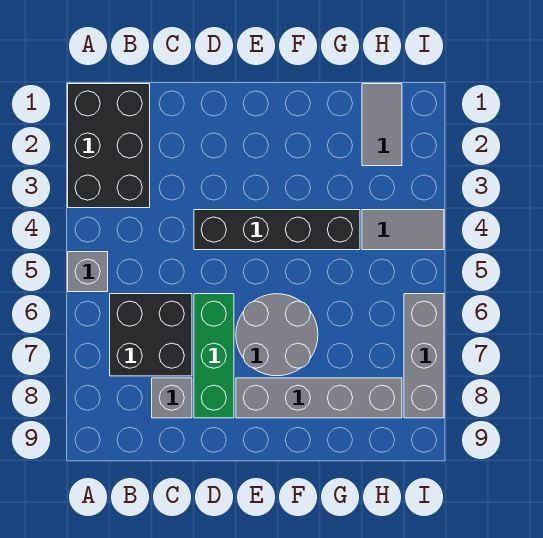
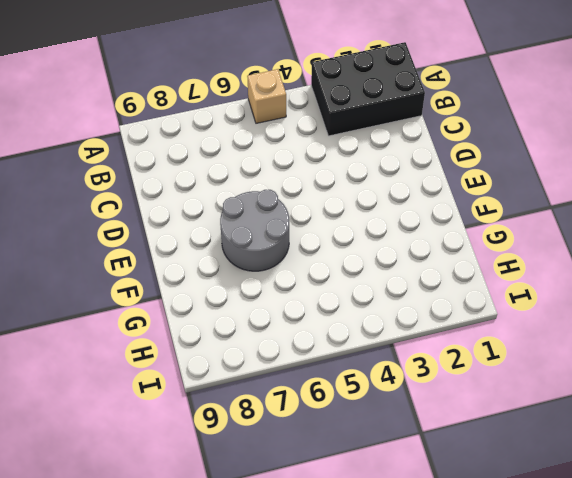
tan brick A5 level 1 -> grey brick A5 level 1
none -> black brick B6:C7 level 1
none -> grey brick C8 level 1

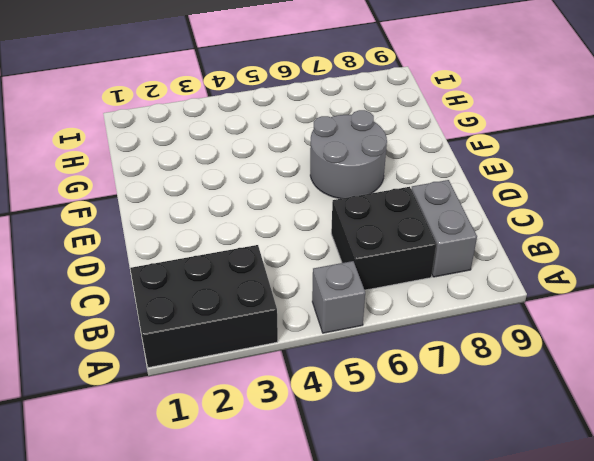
grey brick B8:C8 level 1 -> grey brick C8 level 1
none -> black brick D4:G4 level 1
none -> green brick D6:D8 level 1

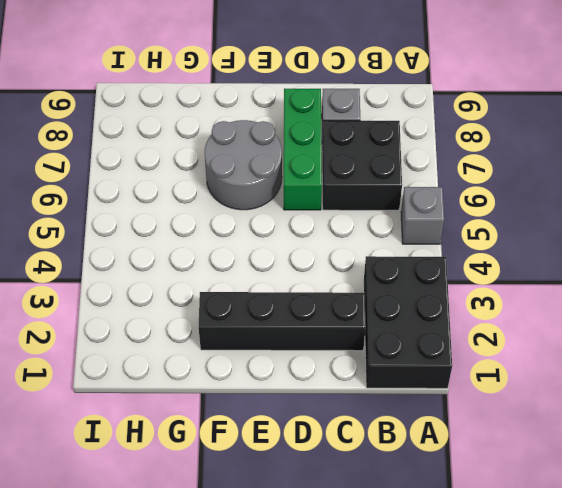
black brick C2:F2 level 1 -> black brick D4:G4 level 1
none -> grey brick E8:H8 level 1
none -> grey tile H1:H2 level 1

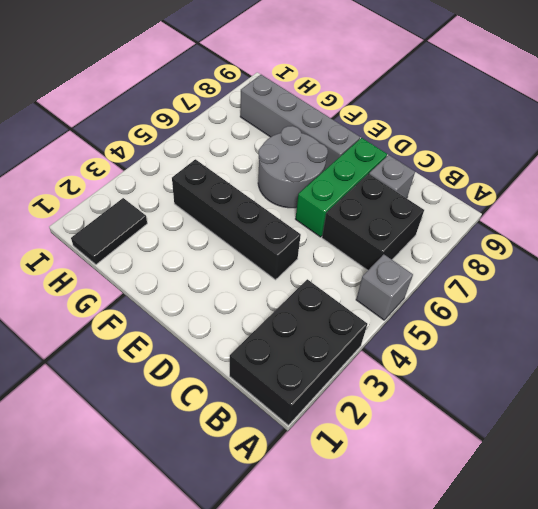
black tile H1:H2 level 1 -> grey tile H1:H2 level 1
none -> grey tile H4:I4 level 1
none -> grey brick I6:I8 level 1

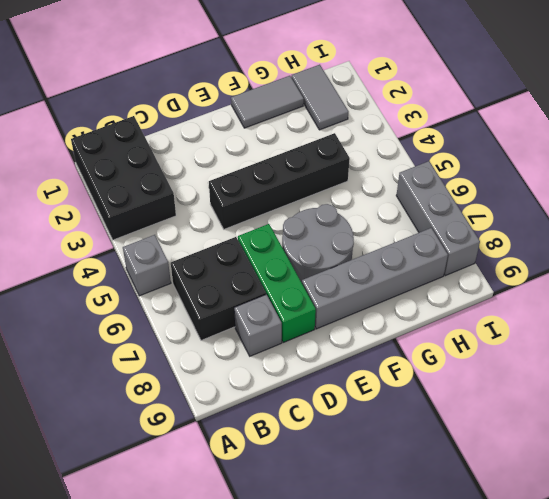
grey tile F1:G1 level 1 -> grey tile H4:I4 level 1

